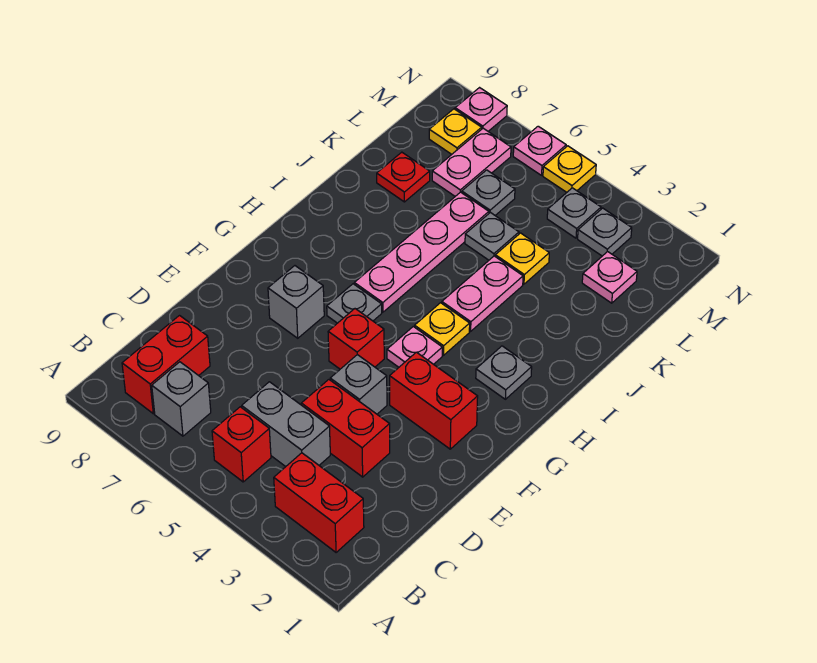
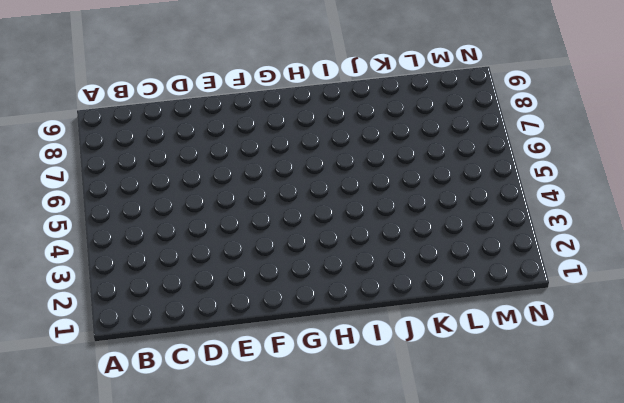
none -> red brick B2:B3 level 1
none -> red brick B5 level 1
none -> grey brick B7 level 1

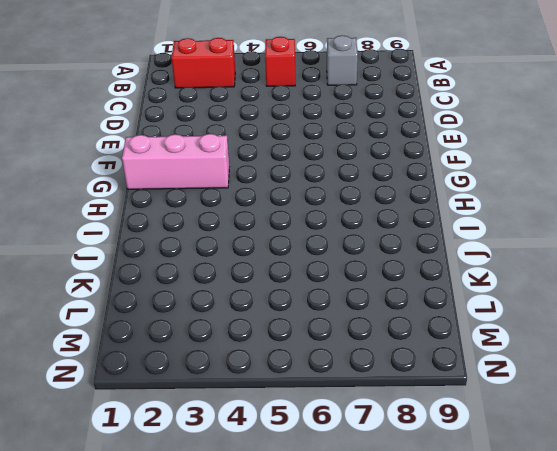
pink brick G1:G3 level 1 -> none
none -> red brick B8:C8 level 1
none -> grey brick C4:C5 level 1
none -> red brick D3:D4 level 1

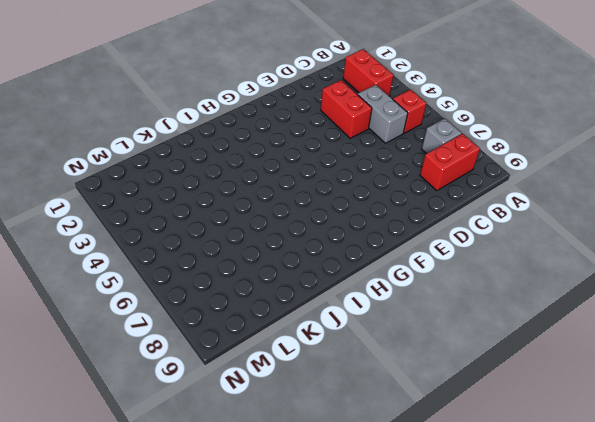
none -> grey brick E4 level 1
none -> red brick F2:F3 level 1
none -> red brick F5 level 1

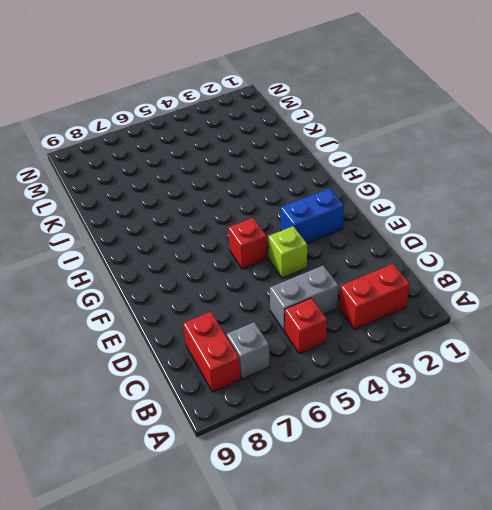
lime brick E4 level 1 -> grey brick E4 level 1
blue brick F2:F3 level 1 -> red brick F2:F3 level 1
none -> red brick D3:D4 level 1
none -> grey brick F7 level 1
none -> pink plate G4 level 1

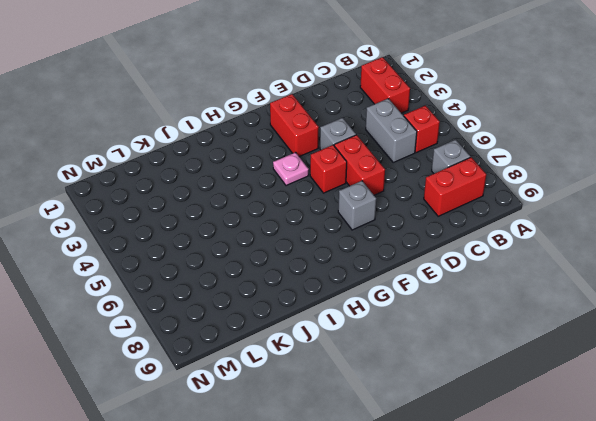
red brick E5:E6 level 1 -> red brick D3:D4 level 1
none -> grey plate G6 level 1
none -> grey plate H2 level 1
none -> yellow plate H4 level 1

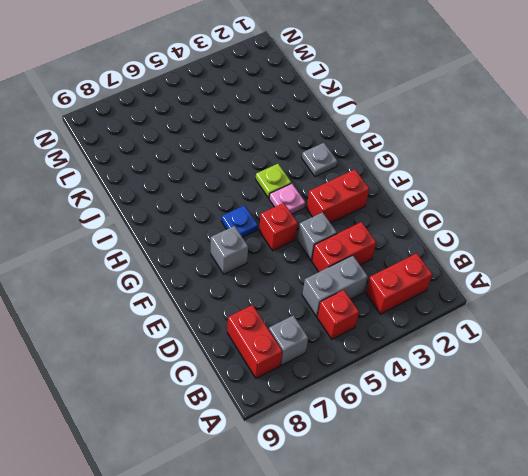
blue plate G6 level 1 -> grey plate G6 level 1
lime plate H4 level 1 -> yellow plate H4 level 1
none -> pink plate H6:K6 level 1
none -> pink plate I4:J4 level 1
none -> yellow plate K4 level 1

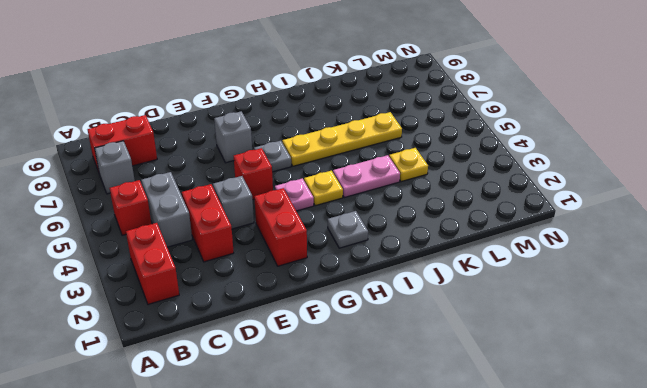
yellow plate H6:K6 level 1 -> pink plate H6:K6 level 1
none -> grey plate K5 level 1
none -> red plate K8 level 1
none -> pink plate L2 level 1

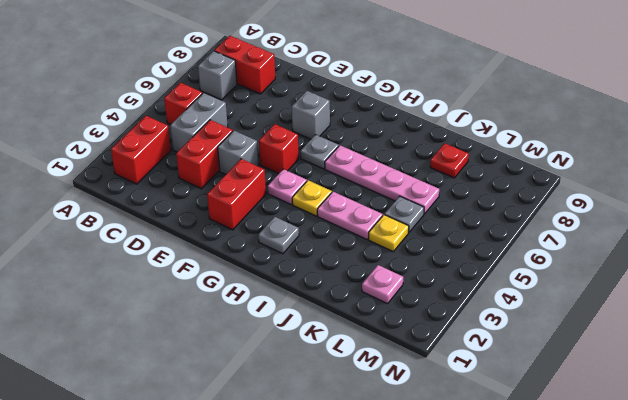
none -> grey plate L6 level 1
none -> pink plate L7:M7 level 1
none -> grey plate M3 level 1

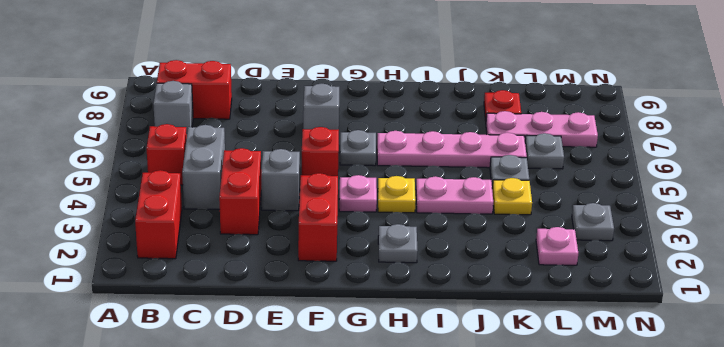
pink plate K7:M7 level 1 -> pink plate L7:M7 level 1
none -> grey plate M4 level 1
none -> yellow plate M8 level 1
none -> yellow plate N5 level 1

